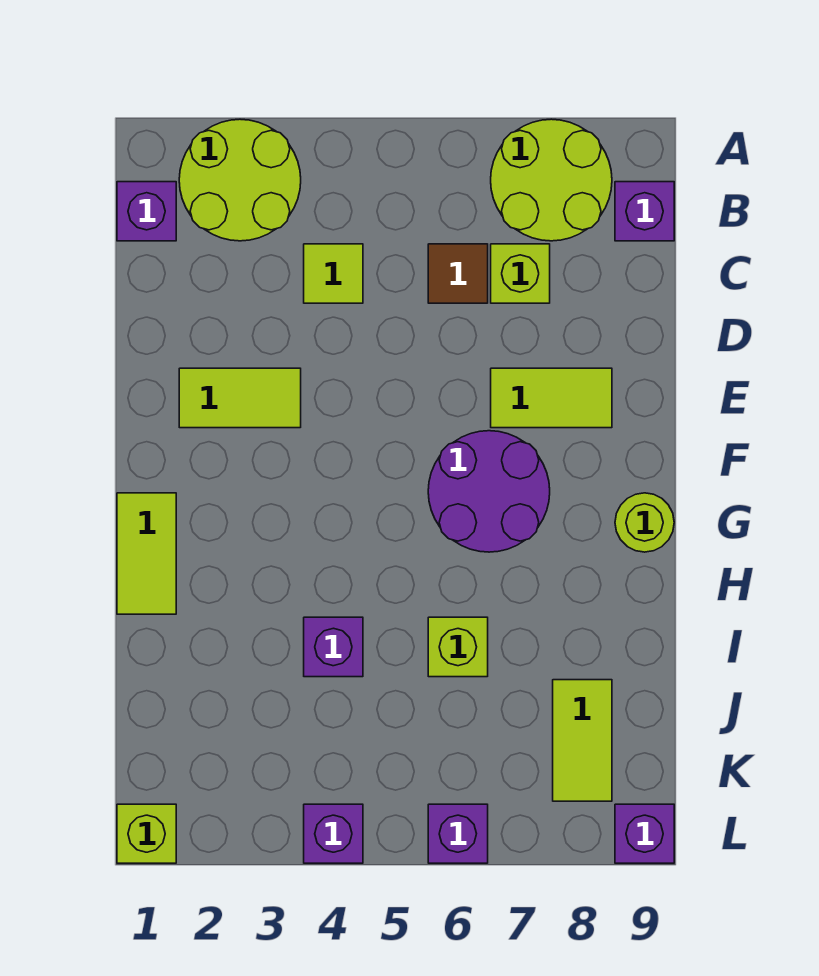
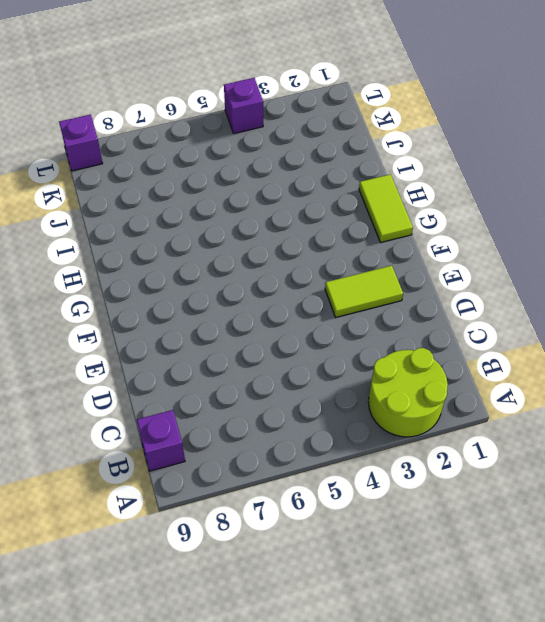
none -> lime round brick A7:B8 level 1
none -> purple brick B1 level 1
none -> lime tile C4 level 1

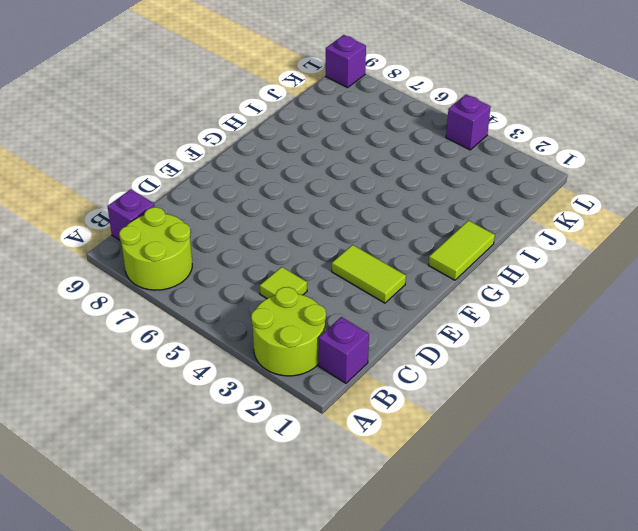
none -> brown tile C6 level 1
none -> lime brick C7 level 1
none -> lime tile E7:E8 level 1

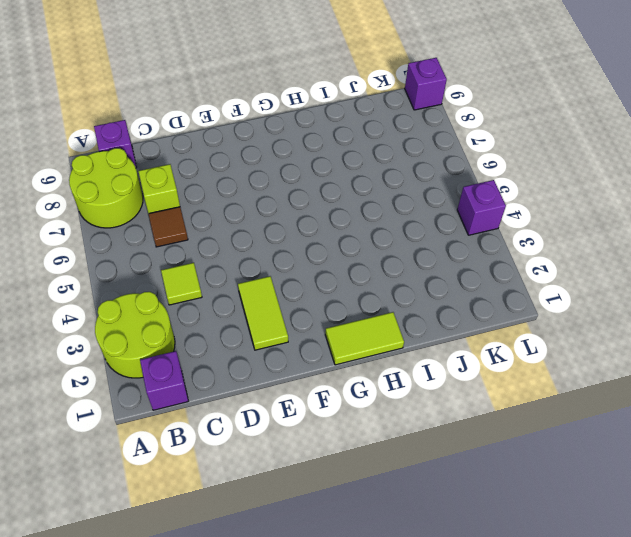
none -> lime tile E7:E8 level 1
none -> purple round brick F6:G7 level 1
none -> lime round brick G9 level 1

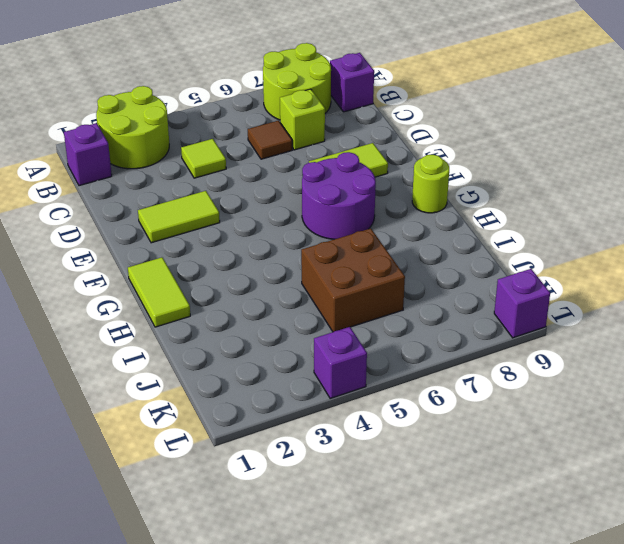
brown brick I5:J6 level 1 -> lime brick I6 level 1
none -> purple brick I4 level 1
none -> lime tile J8:K8 level 1
none -> lime brick L1 level 1

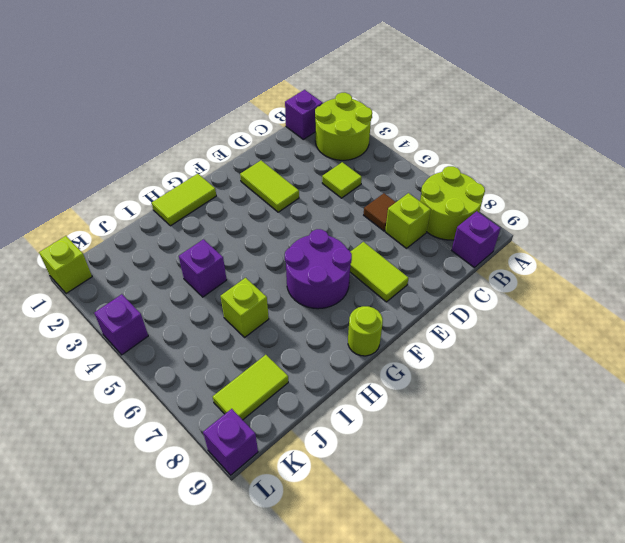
none -> purple brick L6 level 1

